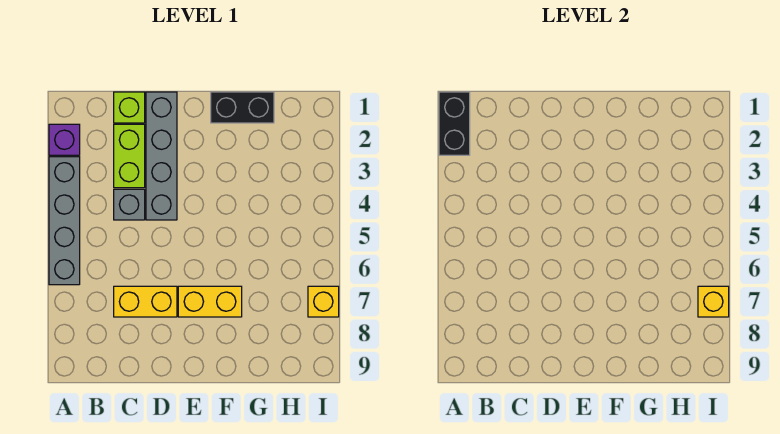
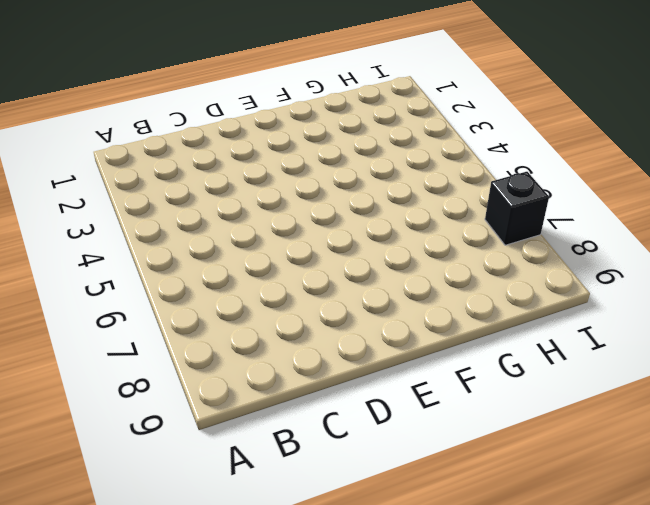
black brick I7 level 1 -> yellow brick I7 level 1
none -> purple brick A2 level 1
none -> grey brick A3:A6 level 1
none -> lime brick C1 level 1

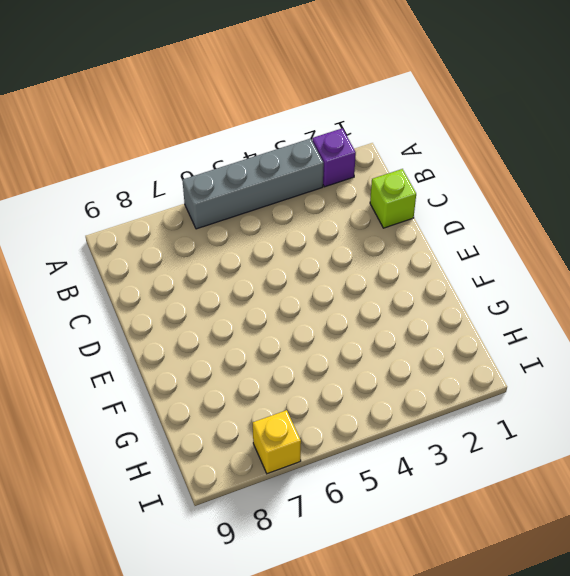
none -> lime brick C2:C3 level 1
none -> grey brick C4 level 1
none -> yellow brick C7:D7 level 1

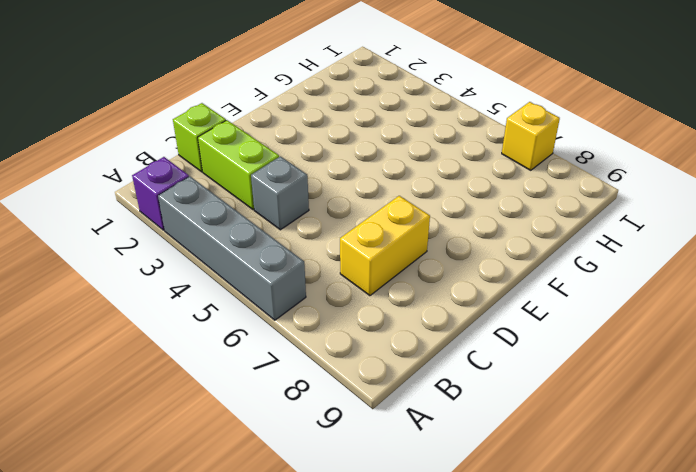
none -> grey brick D1:D4 level 1
none -> yellow brick E7:F7 level 1
none -> black brick F1:G1 level 1

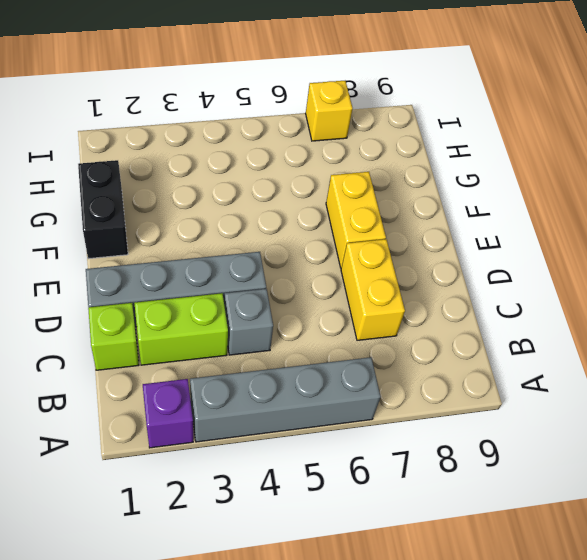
none -> black brick A1:A2 level 2
none -> yellow brick I7 level 2

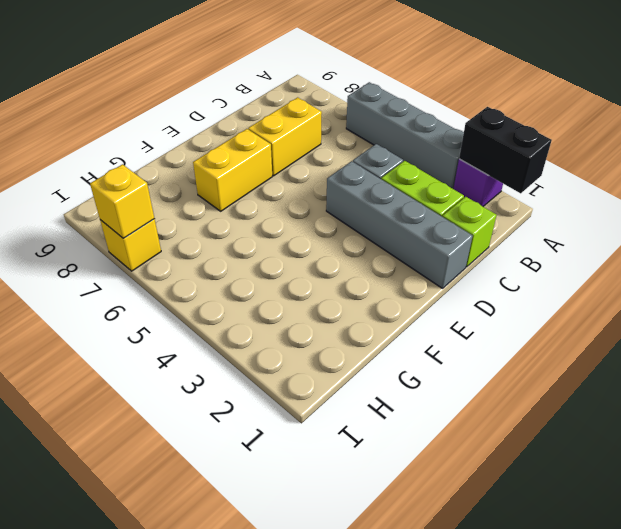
none -> black brick F1:G1 level 1

